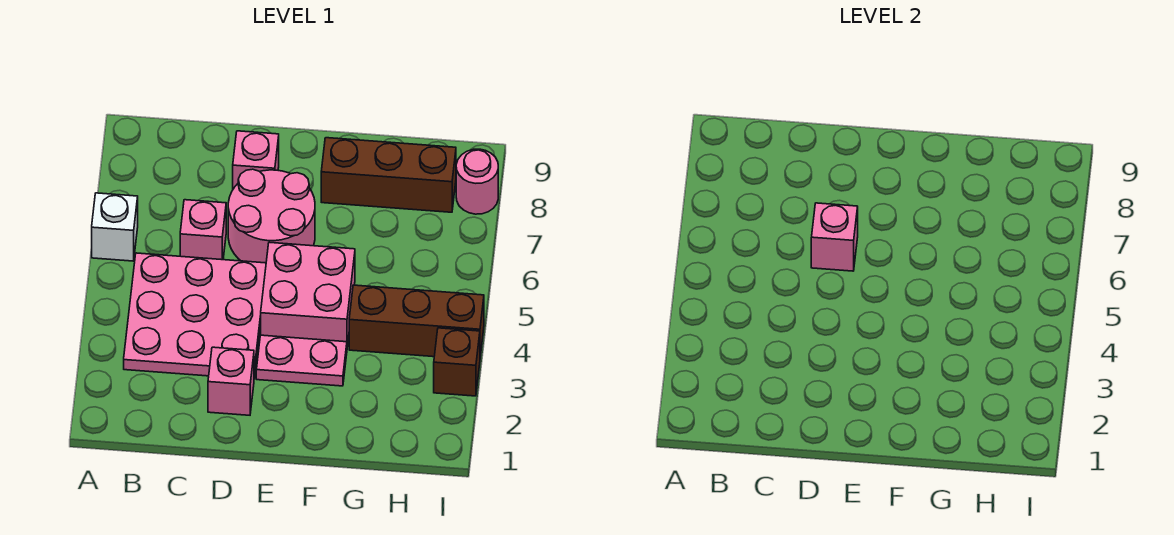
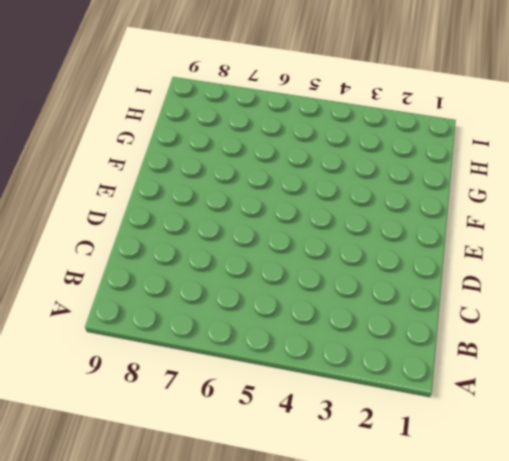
none -> white brick A6 level 1
none -> pink plate B3:D5 level 1
none -> pink brick C6 level 1

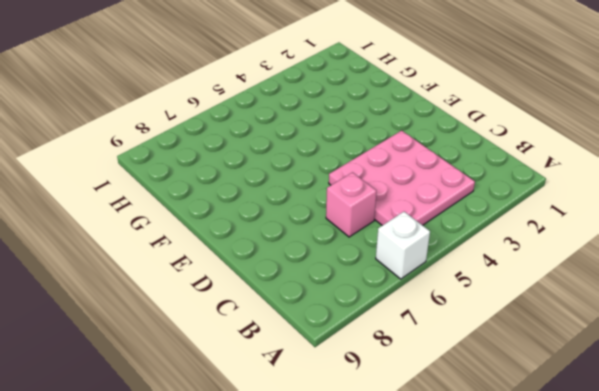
none -> pink brick D2 level 1
none -> pink round brick D6:E7 level 1
none -> pink brick D8 level 1

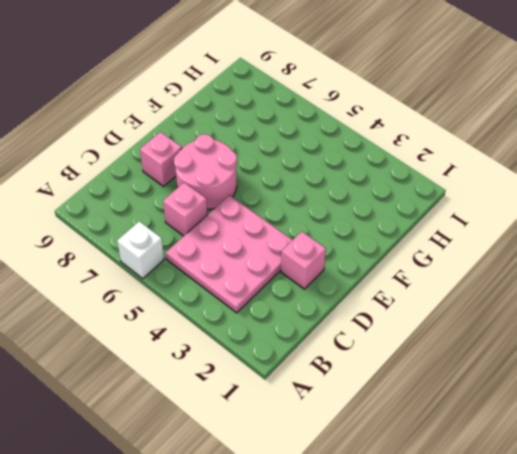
none -> pink plate E3:F3 level 1
none -> pink brick E4:F5 level 1
none -> brown brick F8:H8 level 1

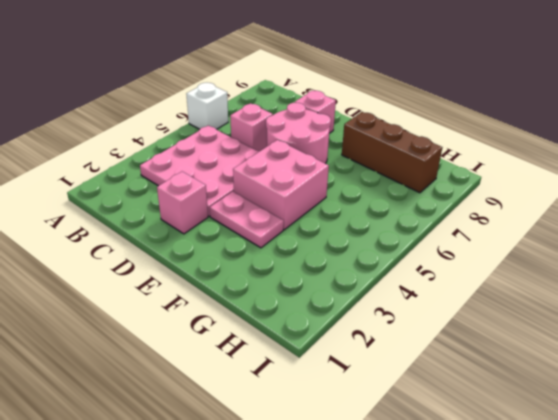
none -> brown brick G4:I4 level 1
none -> brown brick I3 level 1
none -> pink round brick I8 level 1

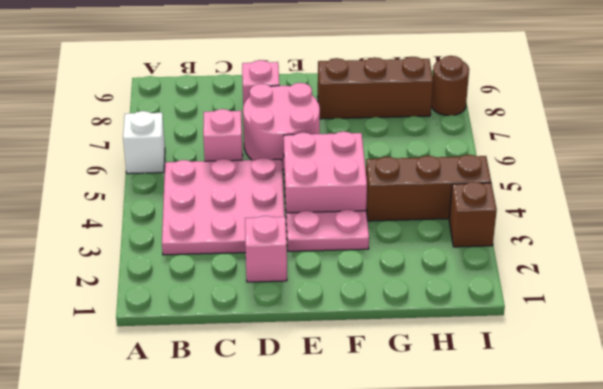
brown round brick I8 level 1 -> pink round brick I8 level 1
none -> pink brick D6 level 2

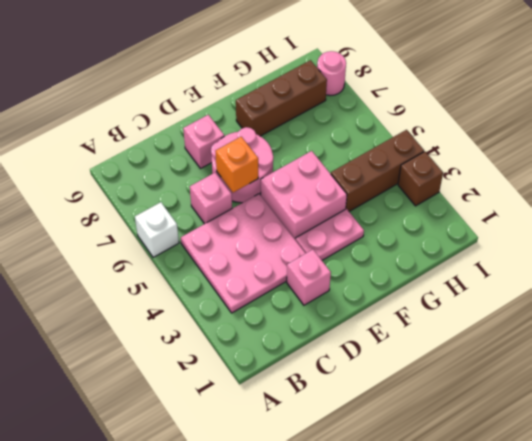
orange brick D6 level 2 -> pink brick D6 level 2

